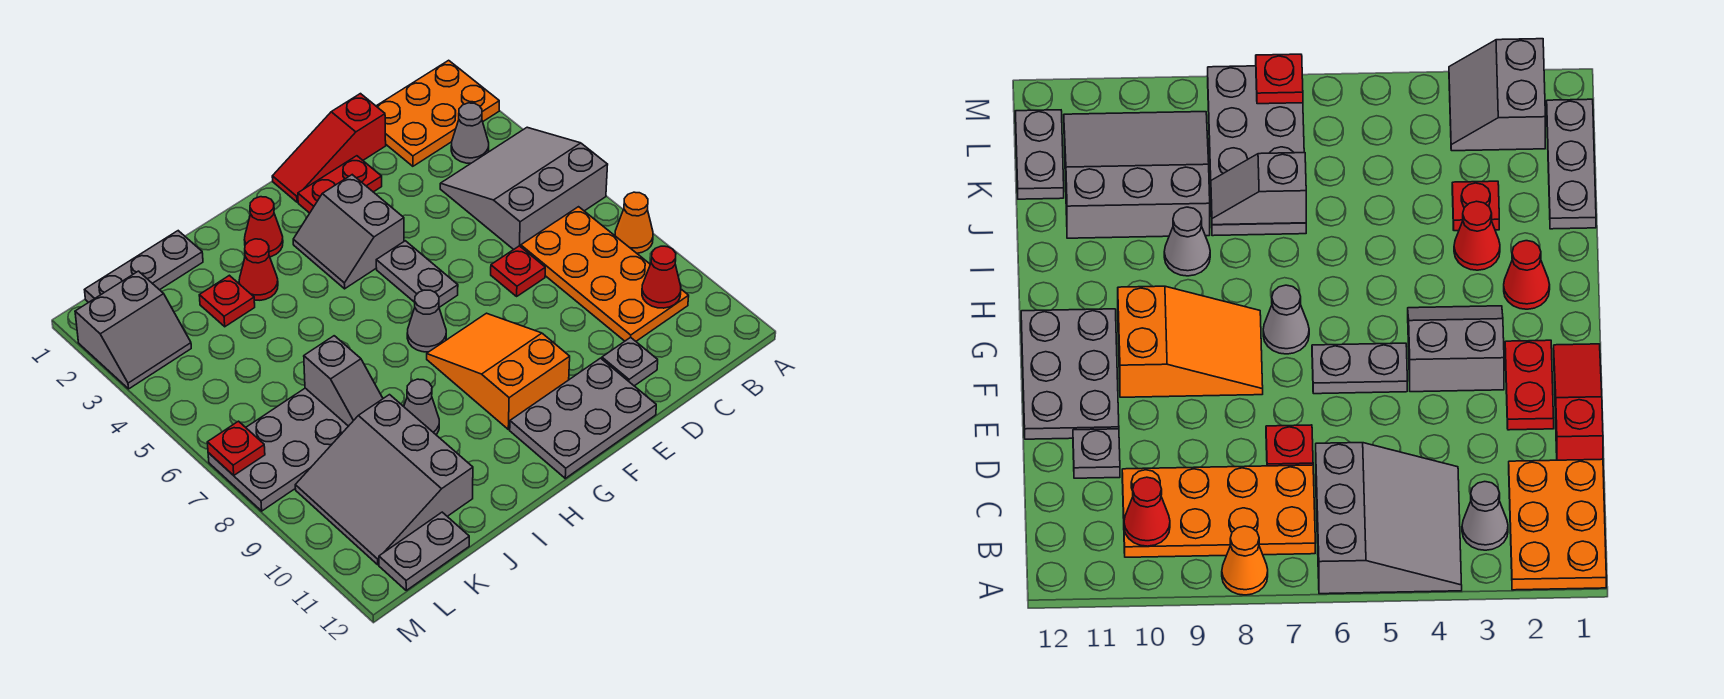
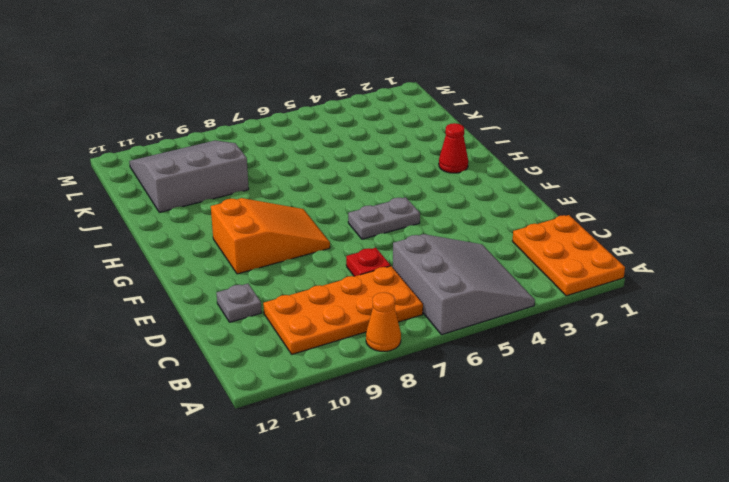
none -> grey cone B3 level 1
none -> red slope D1:F1 level 1 top D
none -> red plate E2:F2 level 1

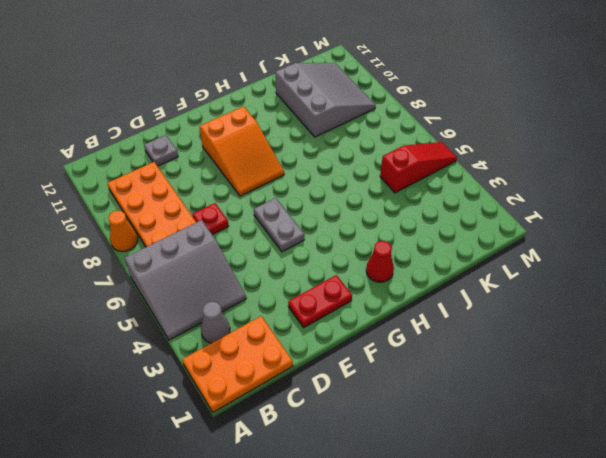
red slope K5:M5 level 1 top K -> red slope D1:F1 level 1 top D
none -> grey plate E11:G12 level 1
none -> grey slope F3:G4 level 1 top F
none -> grey cone G7 level 1

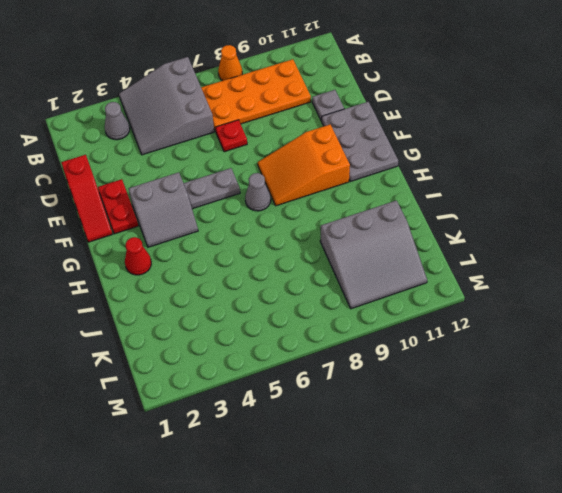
none -> orange plate A1:C2 level 1
none -> red cone I3 level 1
none -> grey cone I9 level 1

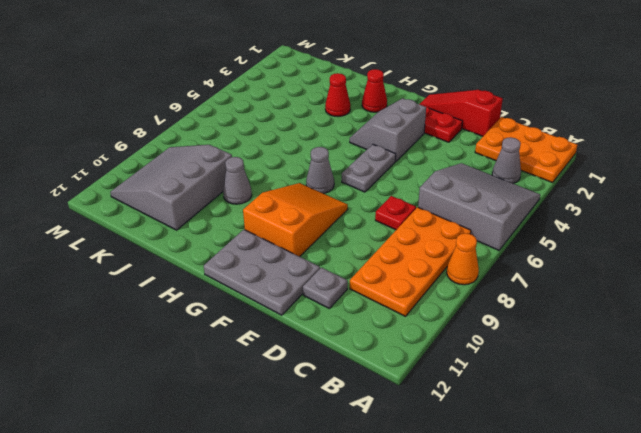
none -> grey plate J1:L1 level 1
none -> red plate J3 level 1
none -> grey plate J7:M8 level 1

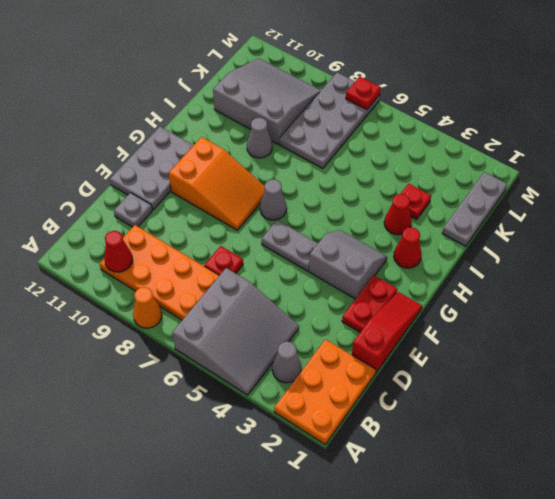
none -> grey plate K12:L12 level 1
none -> grey slope L2:M3 level 1 top 2
none -> grey slope J7:J8 level 2 top 7

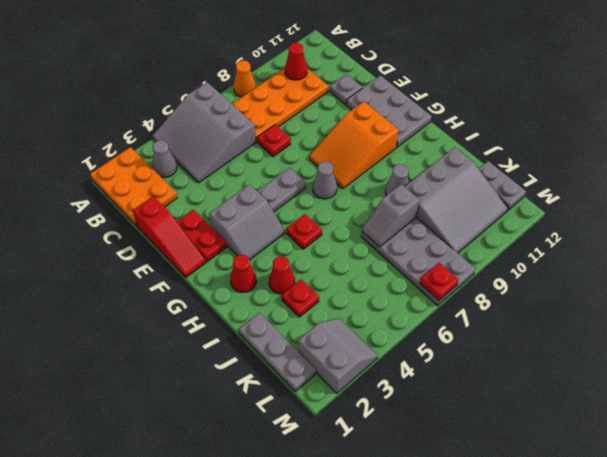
red plate H5 level 1 -> none
grey slope J7:J8 level 2 top 8 -> grey slope J7:J8 level 2 top 7

